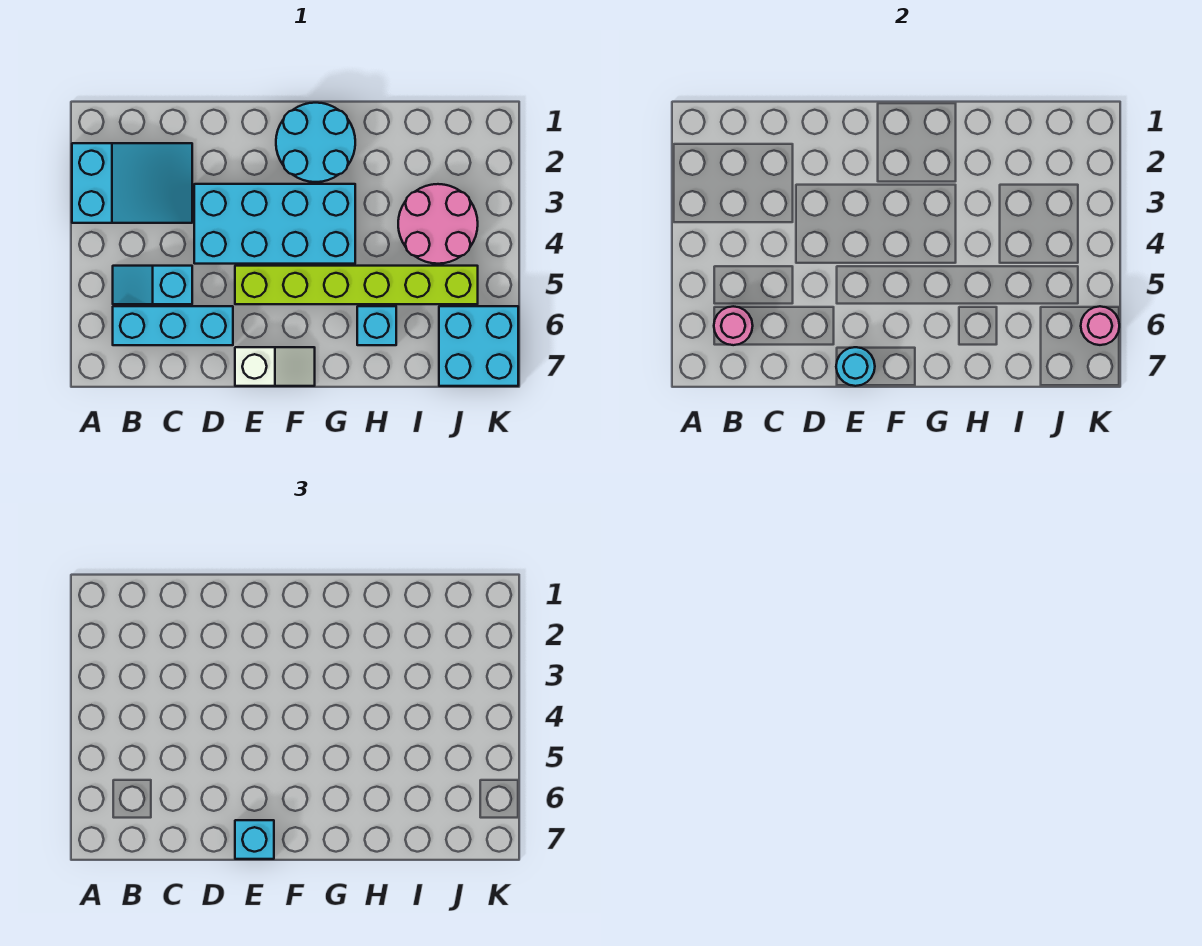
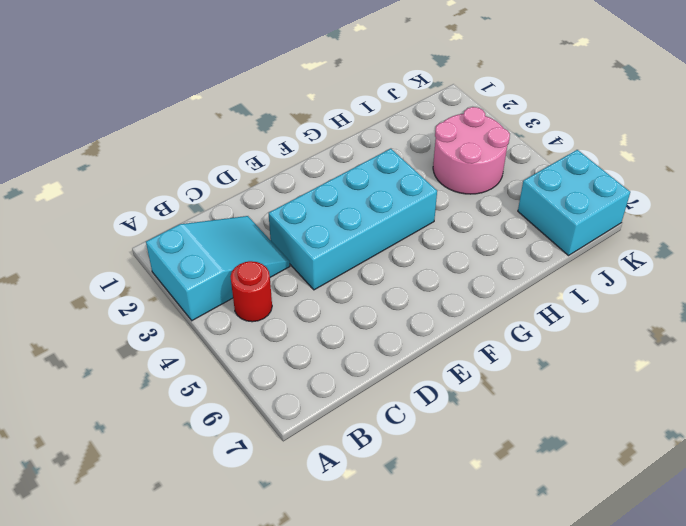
red round brick B4 level 1 -> none
none -> cyan slope B5:C5 level 1 top C
none -> cyan brick B6:D6 level 1
none -> lime brick E5:J5 level 1

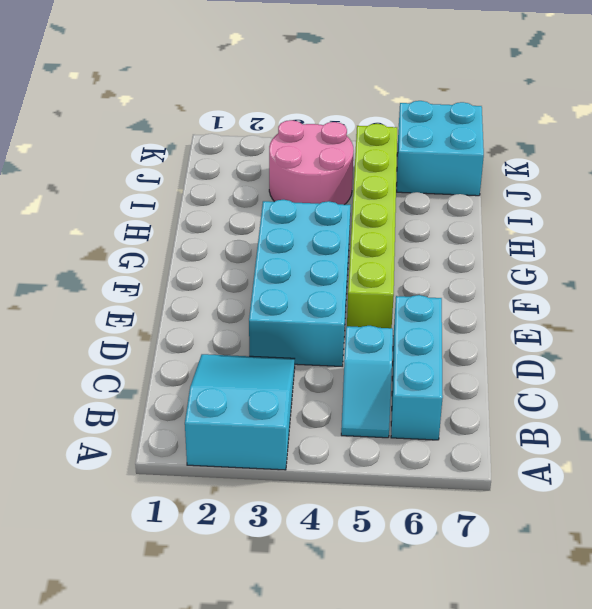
none -> white slope E7:F7 level 1 top E
none -> cyan round brick F1:G2 level 1
none -> cyan brick H6 level 1

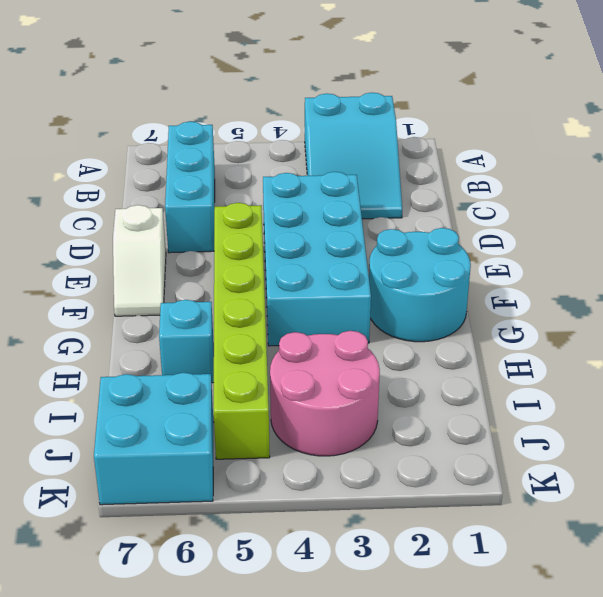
none -> cyan slope B5:C5 level 1 top C
none -> pink round brick B6 level 2
none -> cyan round brick E7 level 2

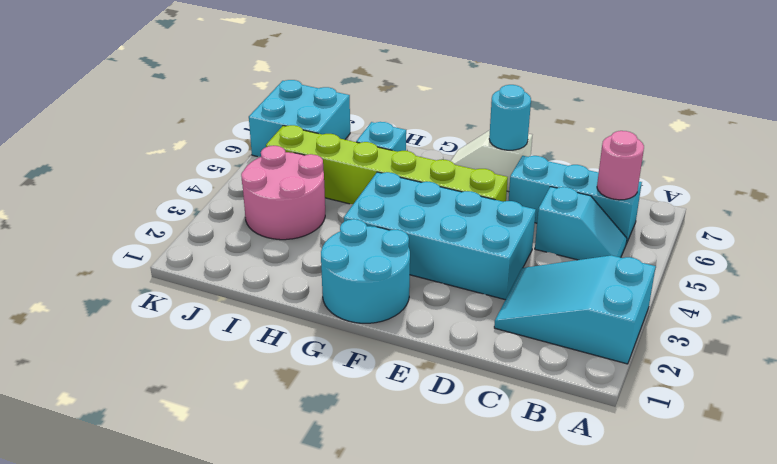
none -> pink round brick K6 level 2
none -> cyan brick E7 level 3

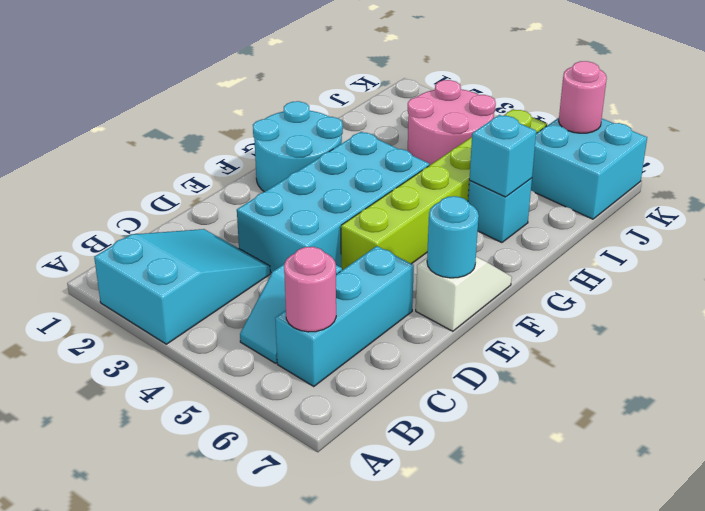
cyan brick H6 level 2 -> cyan brick E7 level 3

